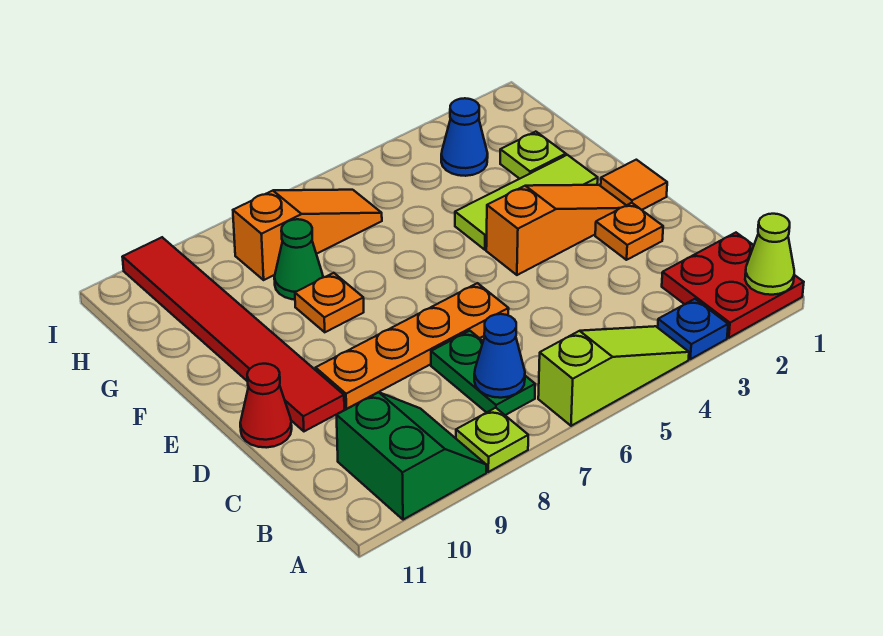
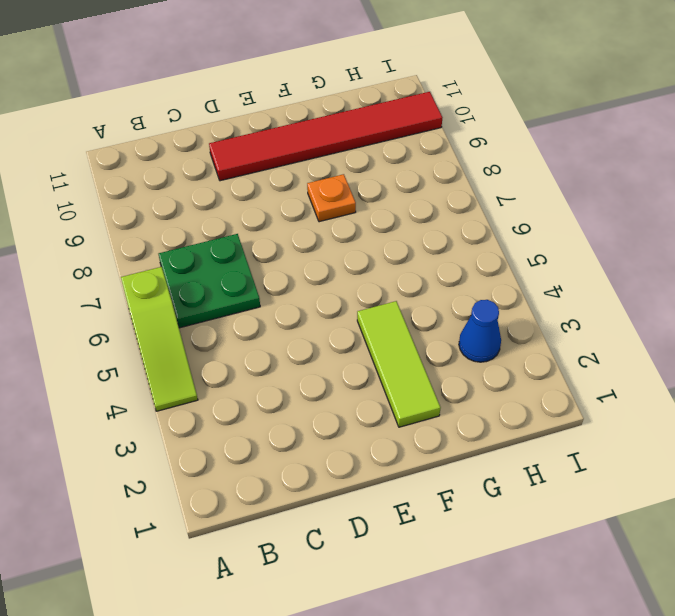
green plate B6:C7 level 1 -> green plate B7:C7 level 1
none -> red plate A1:B2 level 1
none -> blue plate A3 level 1
none -> lime plate A8 level 1

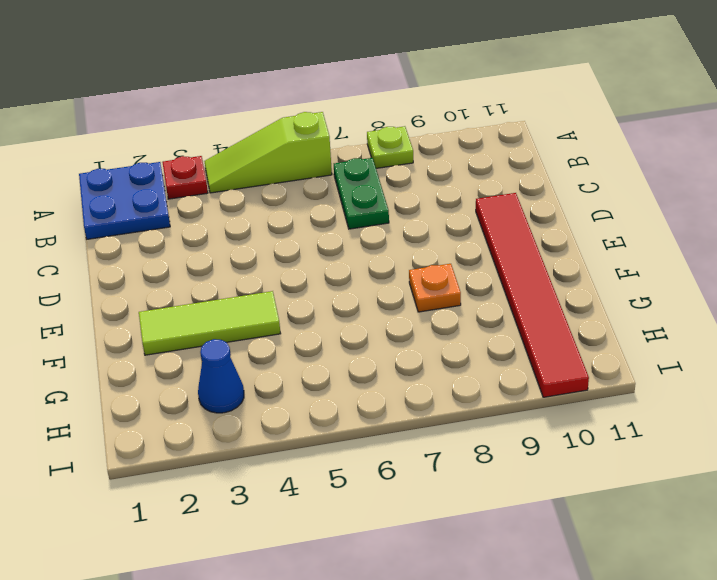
blue plate A1:B2 level 1 -> red plate A1:B2 level 1
red plate A3 level 1 -> blue plate A3 level 1
none -> green slope A9:B10 level 1 top 10
none -> orange plate D2 level 1
none -> orange plate D6:D9 level 1

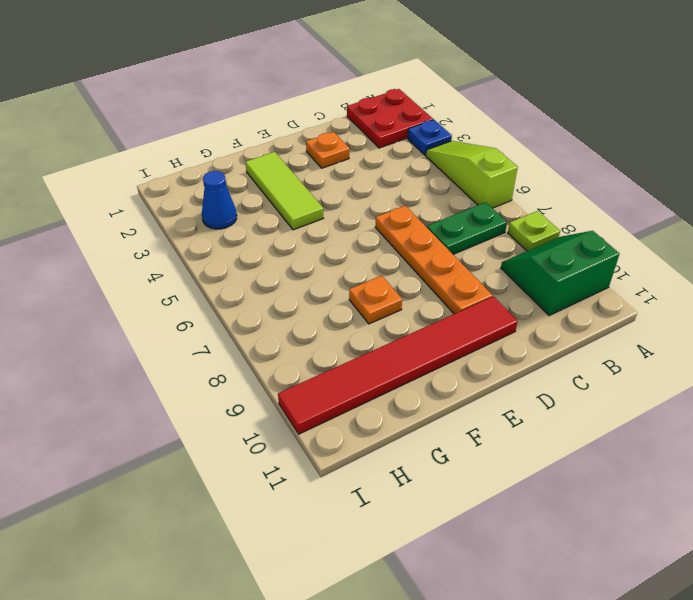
none -> red cone D11 level 1
none -> orange tile E1 level 1
none -> orange slope E2:E4 level 1 top 4

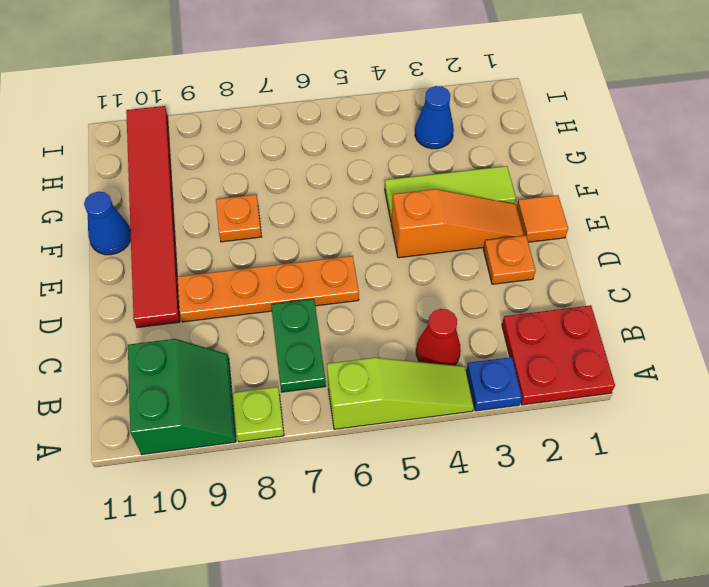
red cone B4 level 1 -> red cone D11 level 1
blue cone F11 level 1 -> blue cone B7 level 2
none -> lime plate G2 level 1
none -> green cone G8 level 1
none -> orange slope H6:H8 level 1 top 8

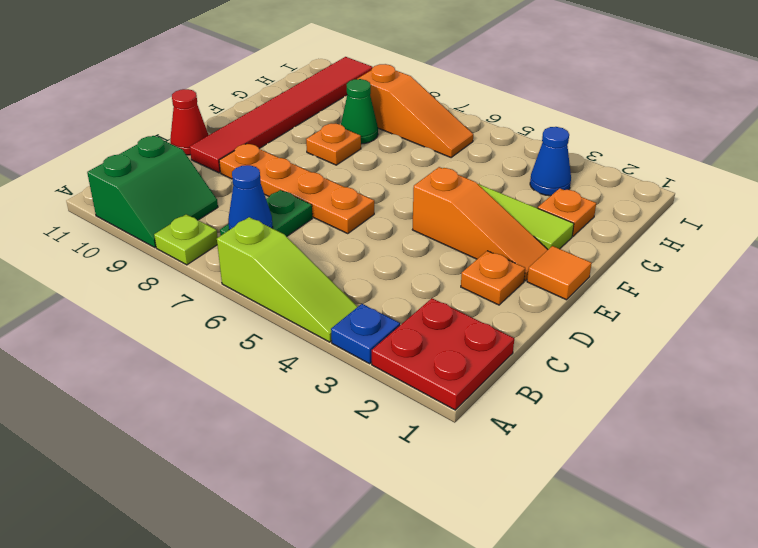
orange plate G2 level 1 -> lime plate G2 level 1
none -> lime cone A1 level 2

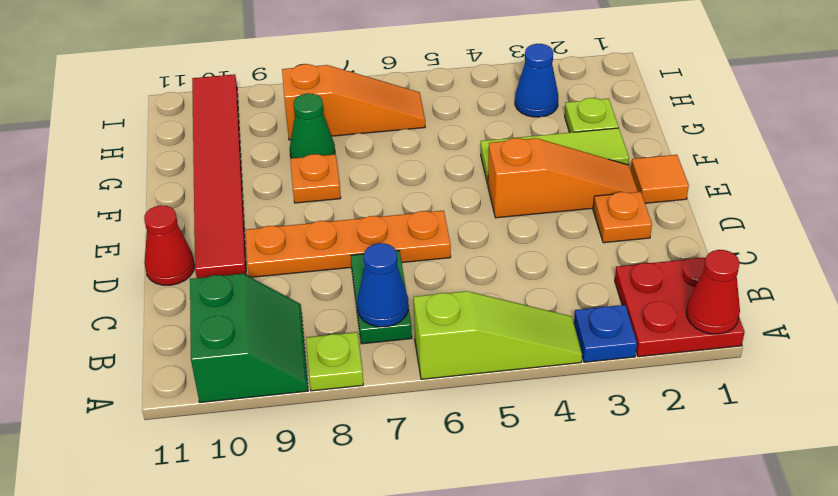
red cone A1 level 2 -> lime cone A1 level 2

